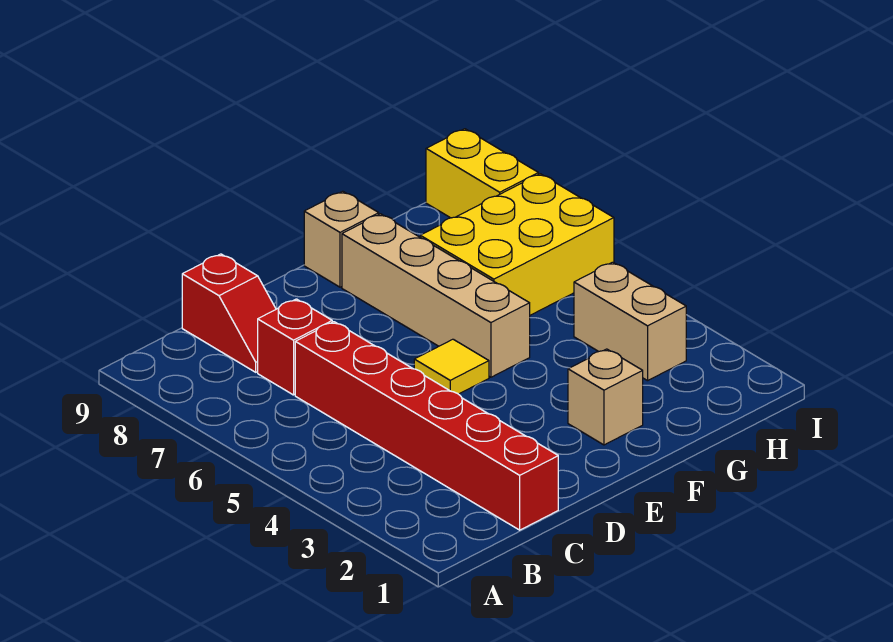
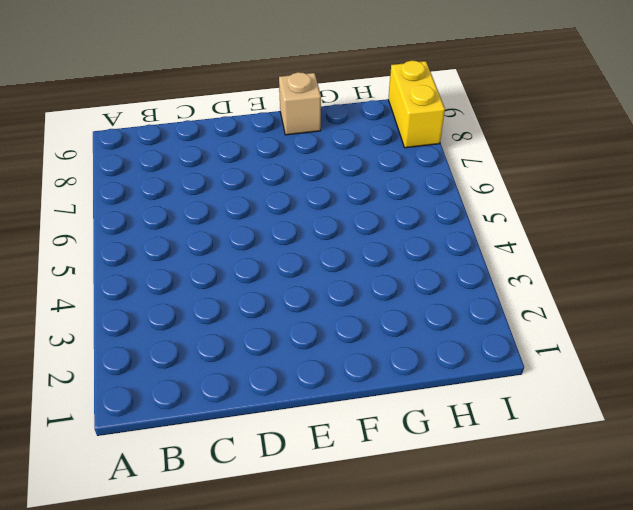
none -> red brick C1:C6 level 1
none -> red brick C7 level 1

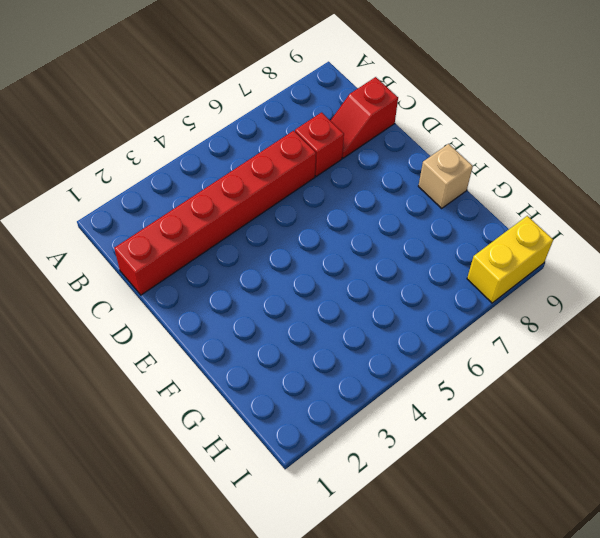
none -> yellow tile E5 level 1
none -> tan brick F2 level 1

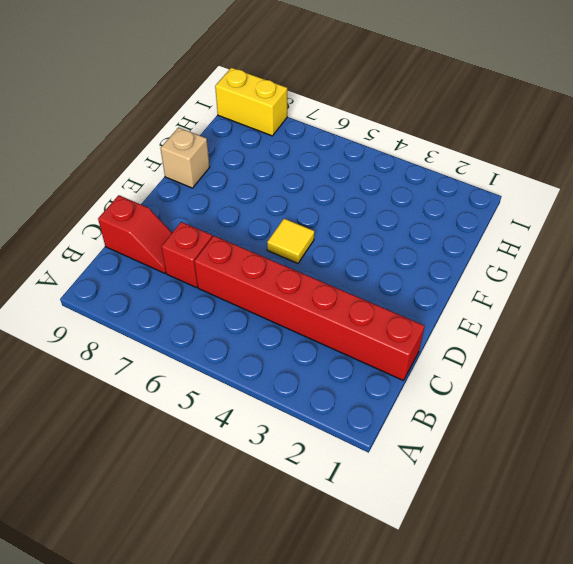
none -> tan brick F2 level 1
none -> tan brick F5:F8 level 1

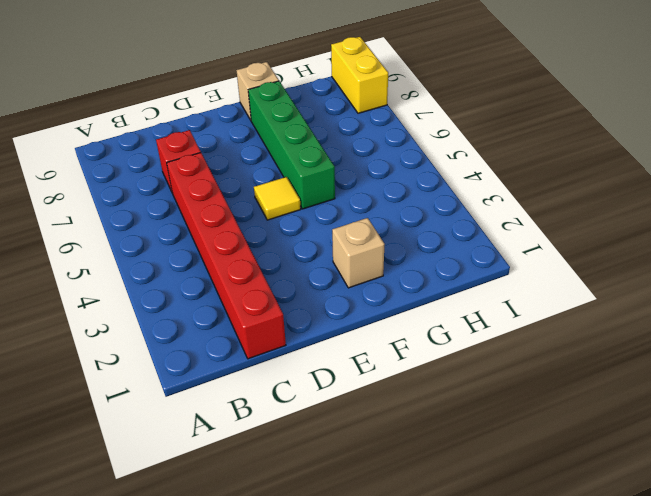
green brick F5:F8 level 1 -> tan brick F5:F8 level 1
none -> red slope C8:C9 level 1 top 9
none -> yellow brick G6:I7 level 1

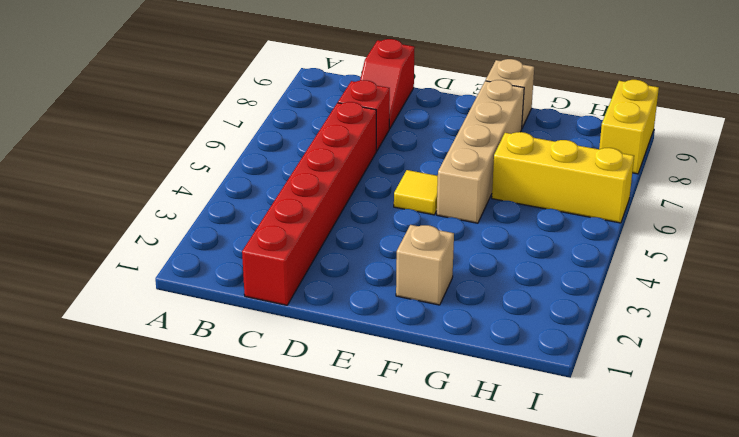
yellow brick G6:I6 level 1 -> yellow brick G6:I7 level 1
none -> tan brick H3:H4 level 1

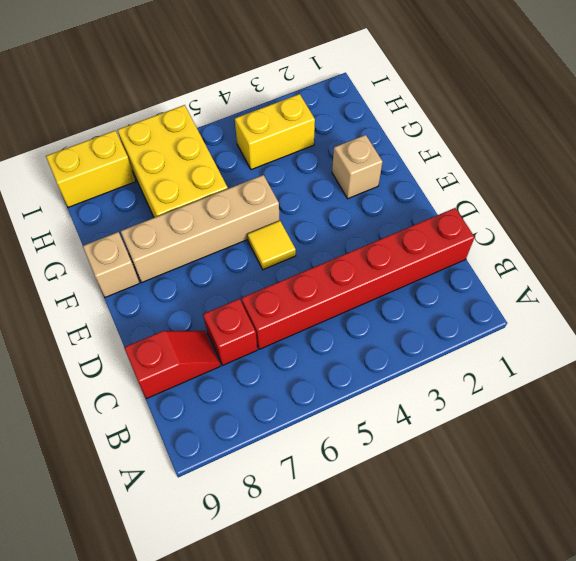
yellow brick H3:H4 level 1 -> tan brick H3:H4 level 1

